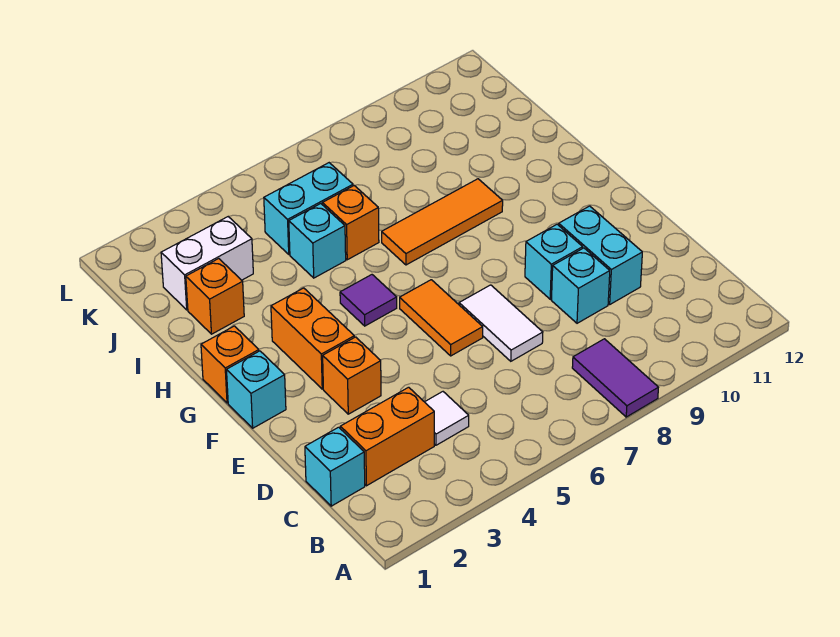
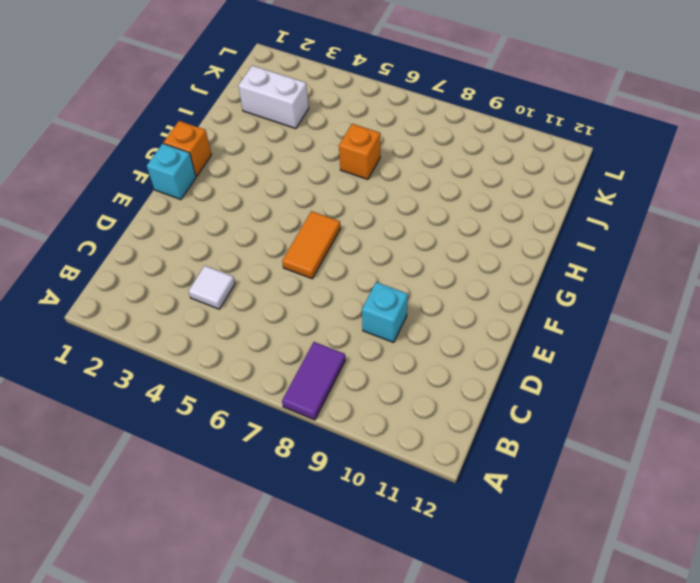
none -> cyan brick C1 level 1
none -> orange brick C2:C3 level 1
none -> white tile D7:E7 level 1

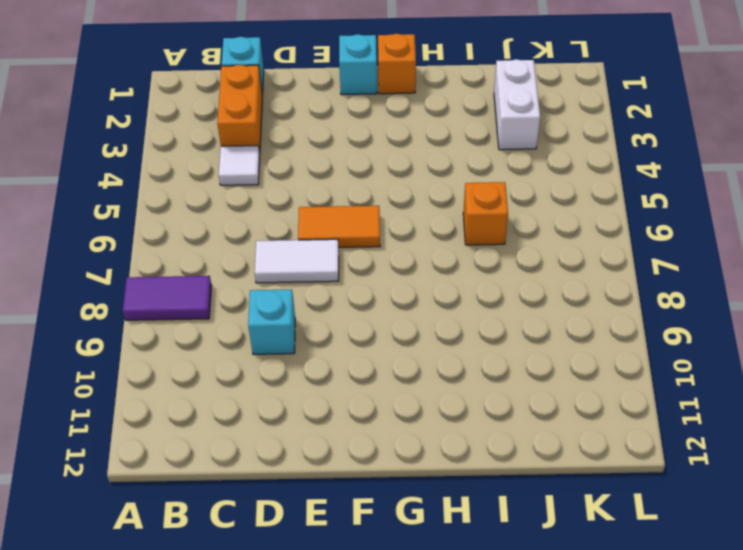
none -> cyan brick D10:E10 level 1
none -> orange brick E3 level 1
none -> cyan brick E9 level 1

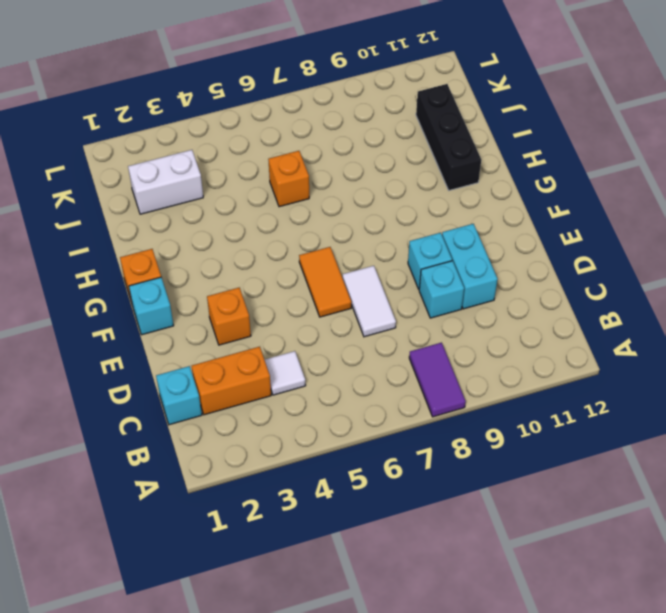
black brick H11:J11 level 1 -> none
none -> orange brick F3:G3 level 1
none -> purple tile G5 level 1
none -> orange tile H7:H9 level 1

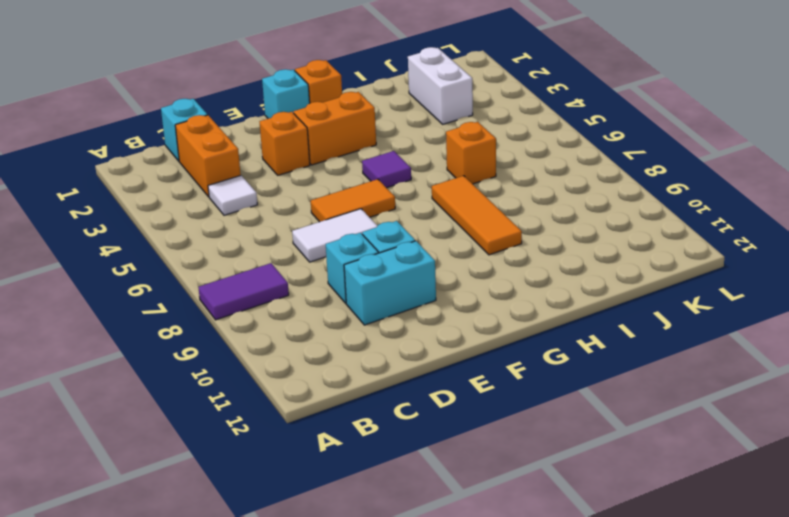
none -> orange brick I2 level 1
none -> cyan brick I5 level 1
none -> cyan brick J5:J6 level 1

